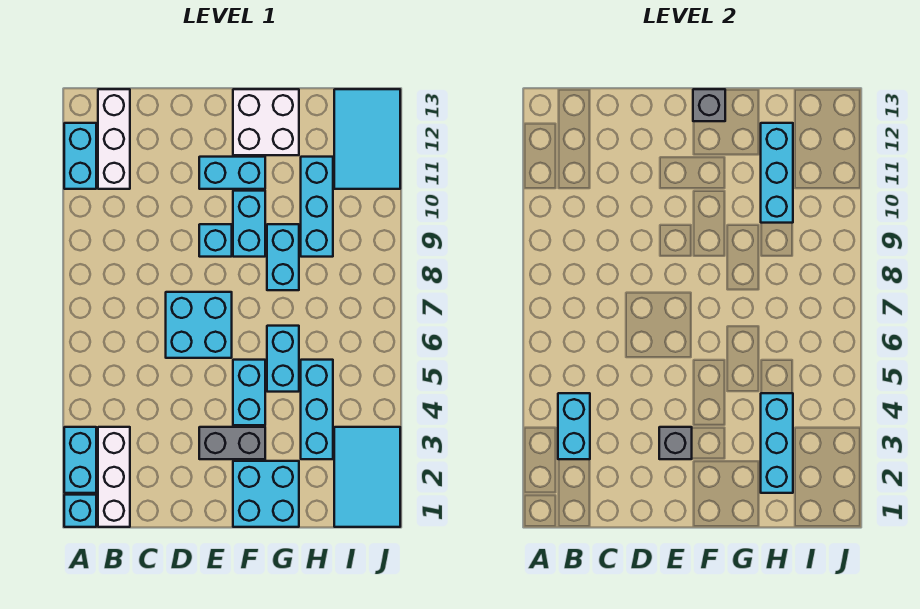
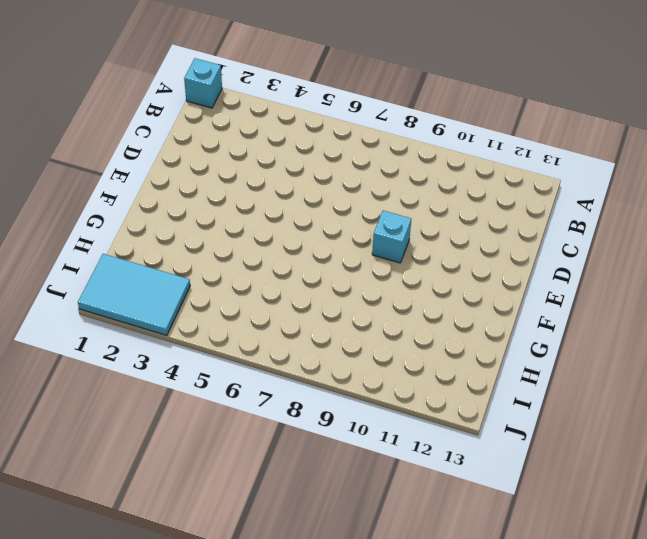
none -> cyan brick A2:A3 level 1
none -> cyan brick A11:A12 level 1
none -> white brick B1:B3 level 1

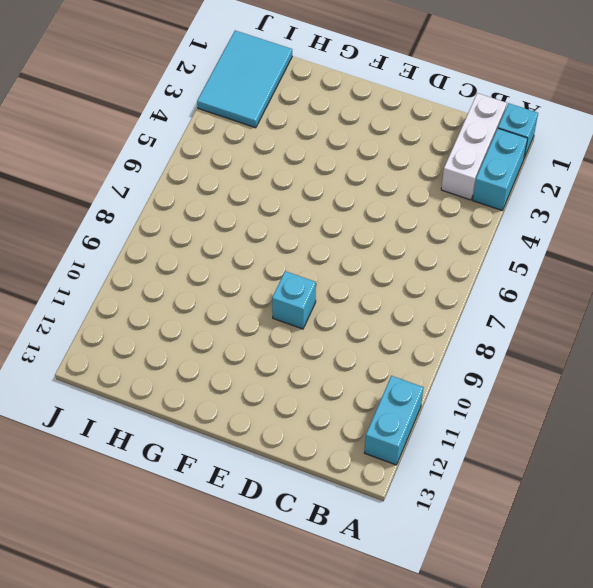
none -> white brick B11:B13 level 1
none -> cyan brick D6:E7 level 1
none -> grey brick E3:F3 level 1

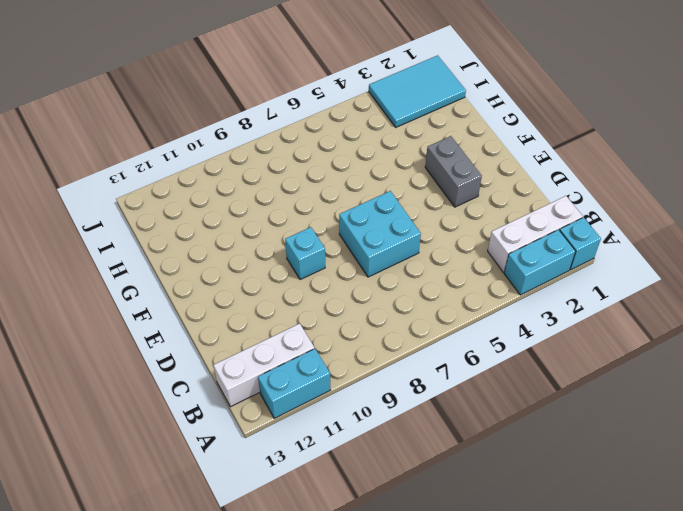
none -> cyan brick E11:F11 level 1
none -> cyan brick F1:G2 level 1
none -> cyan brick F4:F5 level 1

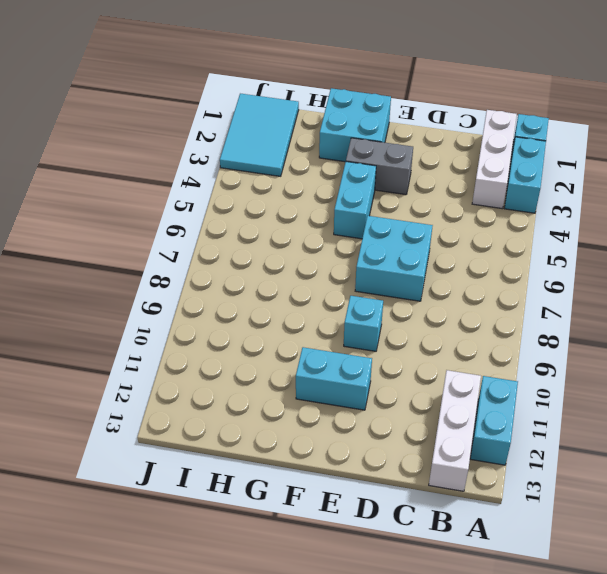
none -> cyan brick F9:F10 level 1
none -> white brick F12:G13 level 1
none -> cyan brick G5:G6 level 1

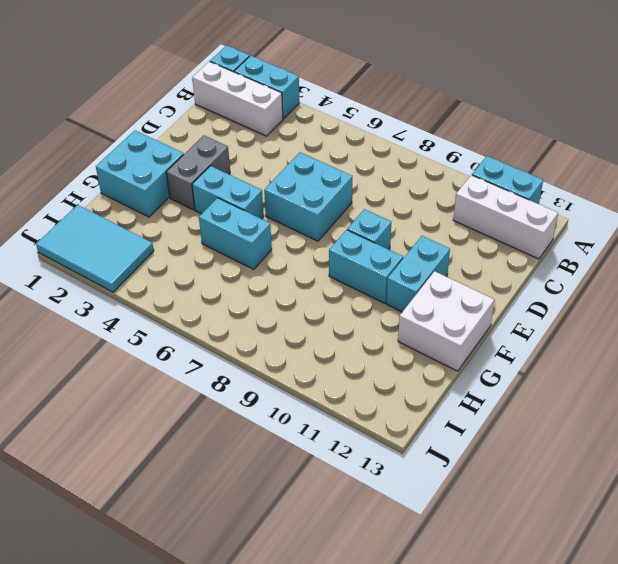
none -> cyan brick G8:G9 level 1
none -> cyan brick H3:H5 level 1
none -> cyan brick H9:H11 level 1

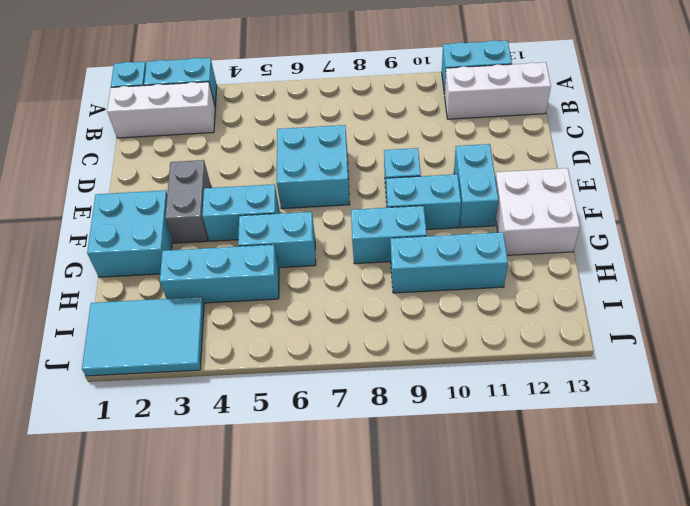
none -> cyan tile I11:J13 level 1
none -> cyan brick B3:B4 level 2
none -> grey brick E3 level 2

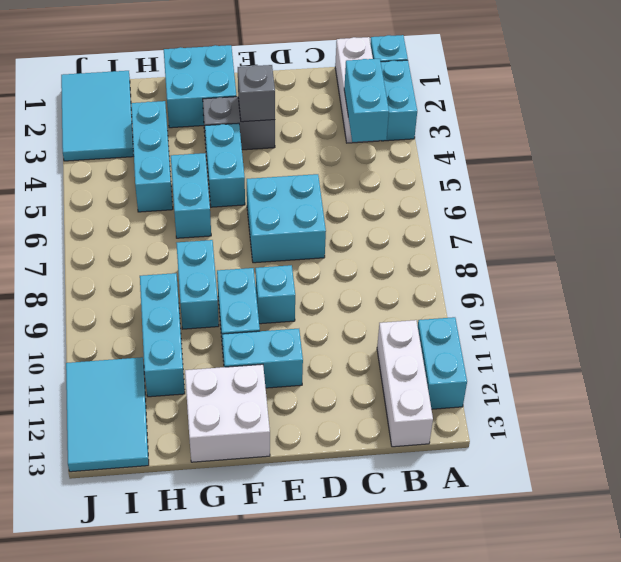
none -> grey brick F13 level 2
none -> cyan brick H2:H4 level 2
none -> cyan brick H10:H12 level 2

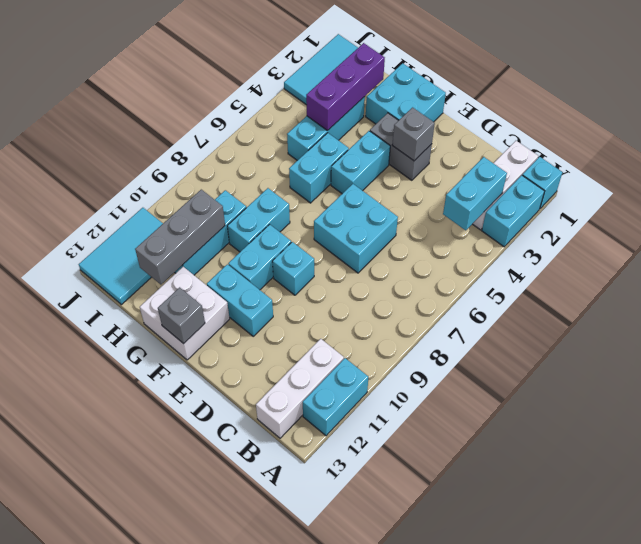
purple brick H2:H4 level 2 -> cyan brick H2:H4 level 2
grey brick H10:H12 level 2 -> cyan brick H10:H12 level 2

